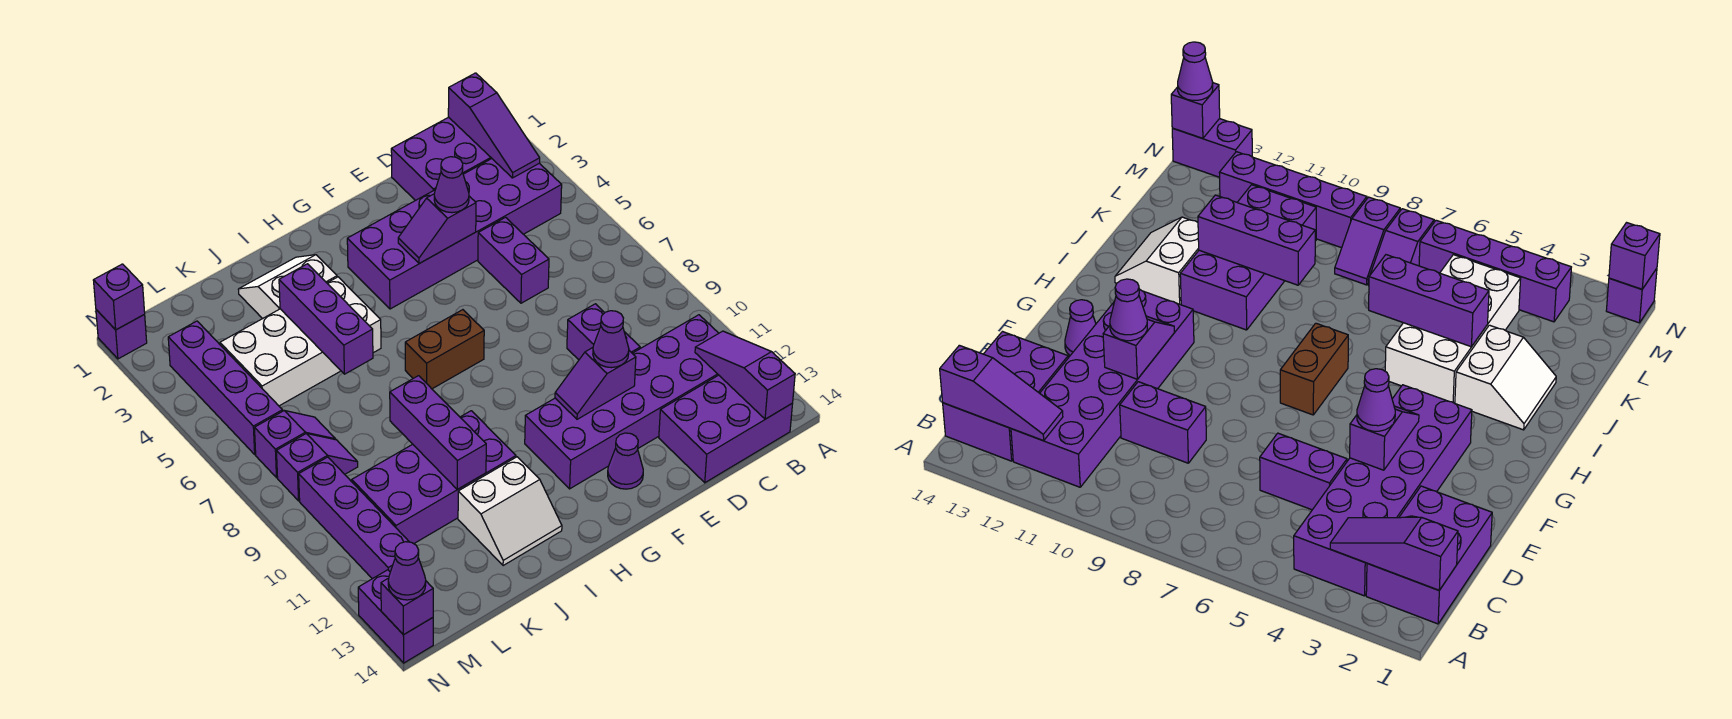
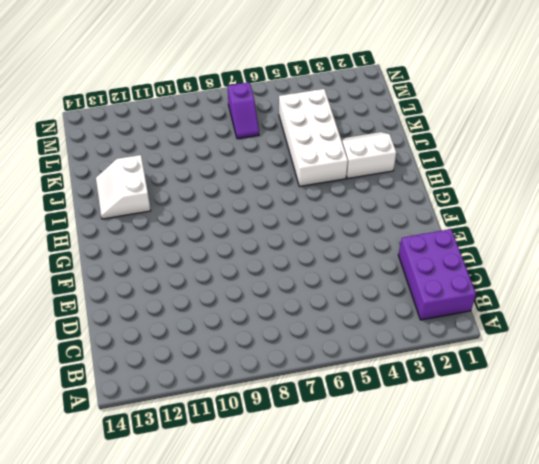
white slope I2:J3 level 1 top I -> white slope I2:J3 level 1 top 3
none -> purple brick B3:G4 level 1
none -> purple brick B11:G12 level 1
none -> purple brick B13:D14 level 1

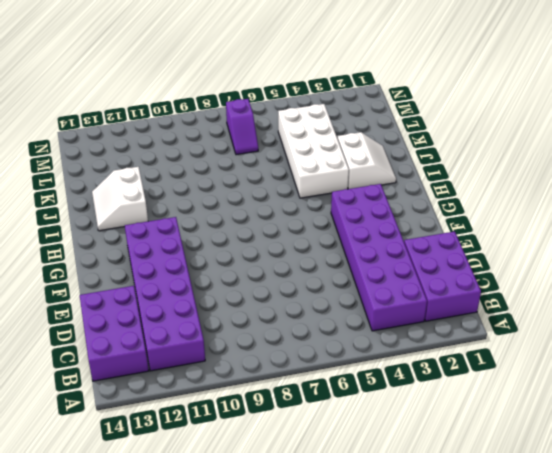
none -> purple brick D5:D6 level 1
none -> purple brick D9:D10 level 1
none -> purple cone F13 level 1

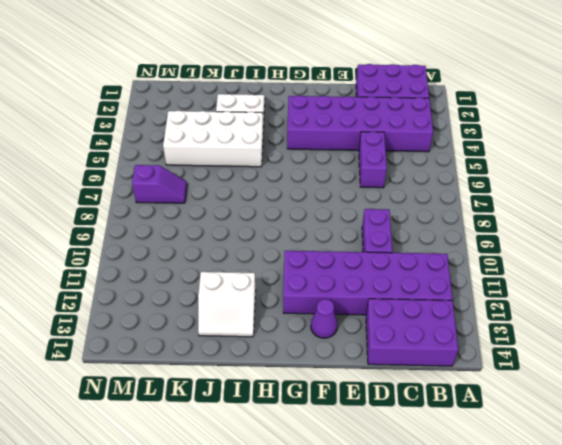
none -> brown brick G7:H7 level 1
none -> purple brick I10:L11 level 1
none -> purple slope L8:M8 level 1 top M

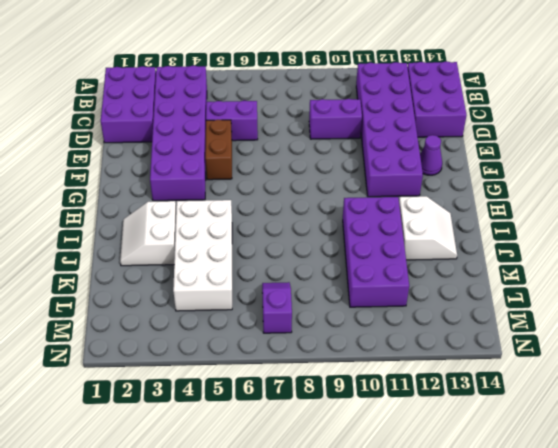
brown brick E5:F5 level 1 -> brown brick G7:H7 level 1
none -> purple slope L8:M8 level 1 top M
none -> purple brick M3:M6 level 1
none -> purple brick M9:M12 level 1

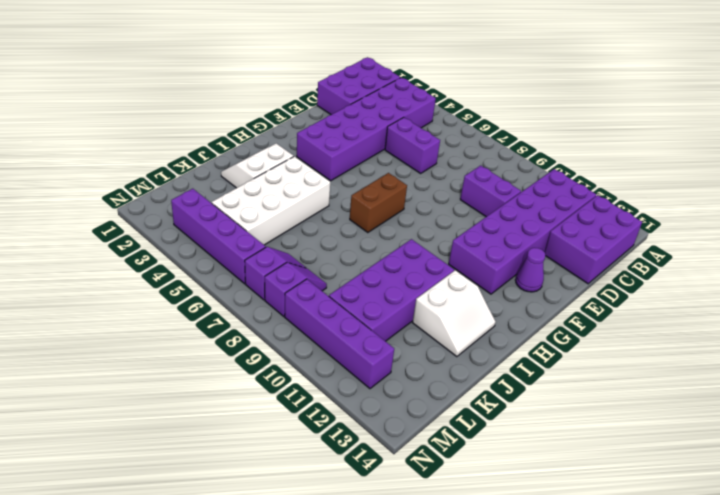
none -> purple brick N1 level 1
none -> purple brick N13:N14 level 1
none -> purple slope B1:B3 level 2 top 1

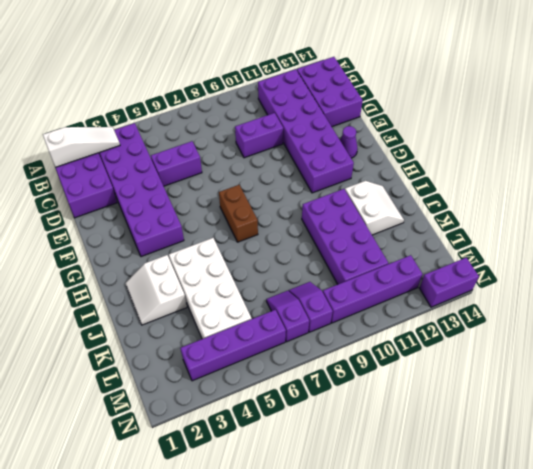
white slope B1:B3 level 2 top 1 -> purple slope B1:B3 level 2 top 1
none -> purple brick N1 level 1
none -> purple slope B12:B14 level 2 top 14
none -> purple slope E4:F4 level 2 top E

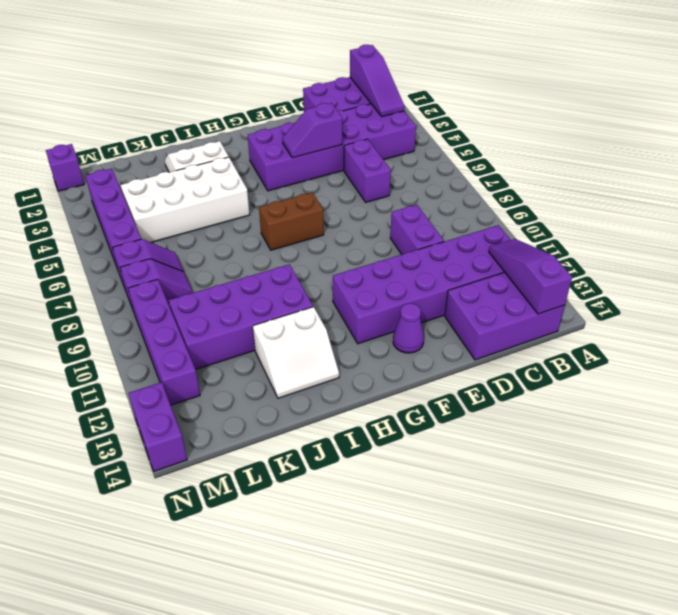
none -> purple slope E11:F11 level 2 top E
none -> purple brick J4:J6 level 2
none -> purple brick J9:J11 level 2

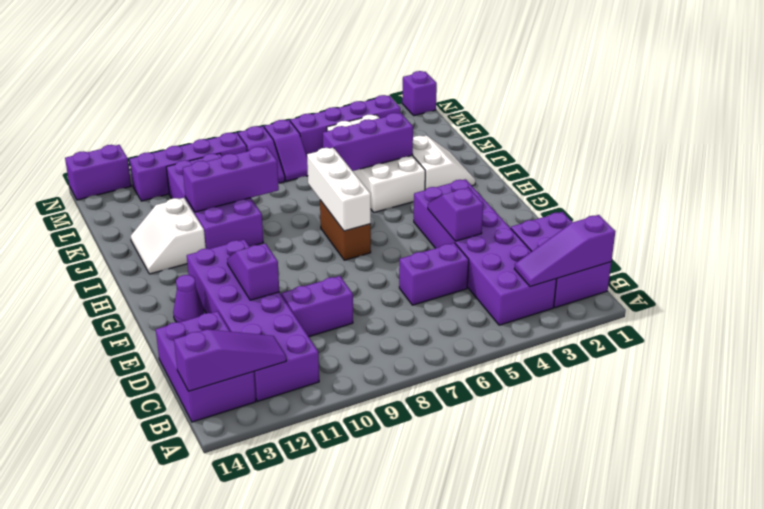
white brick G7:I7 level 2 -> none
none -> purple brick N1 level 2
none -> purple brick N14 level 2
none -> purple cone E4 level 3

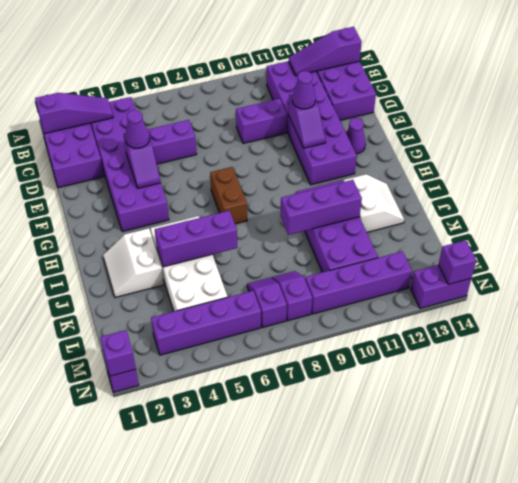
none -> purple cone N14 level 3

